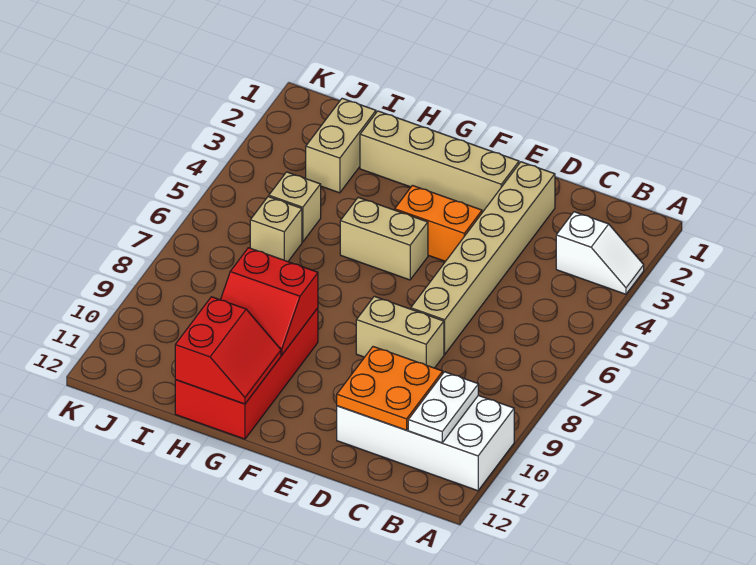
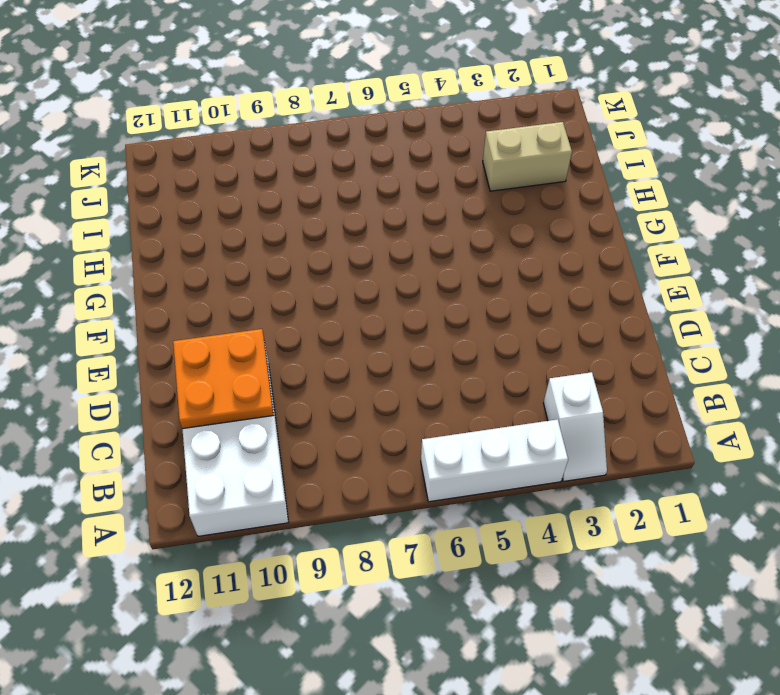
white brick A4:A6 level 1 -> none
none -> tan brick D2:D7 level 1
none -> tan brick D8:E8 level 1
none -> tan brick E2:H2 level 1

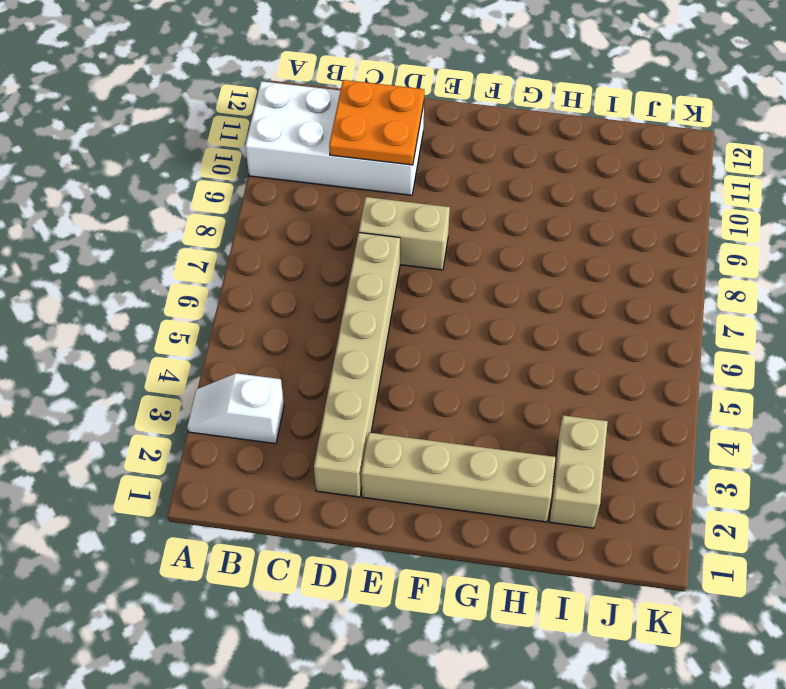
none -> orange brick E4:F4 level 1
none -> tan brick F5:G5 level 1
none -> red brick G9:H12 level 1

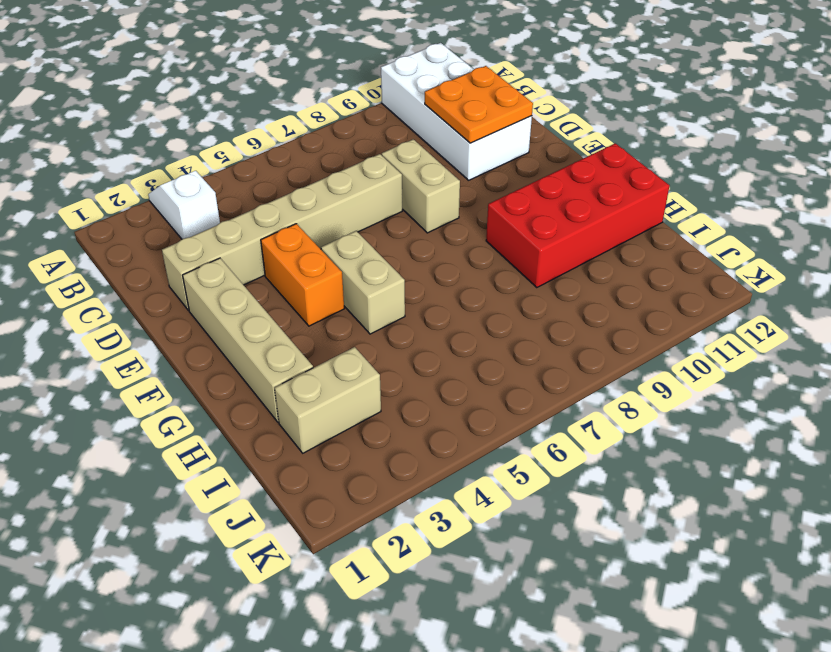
none -> tan brick I5 level 1
none -> tan brick I6 level 1
none -> white plate B10:B11 level 2

